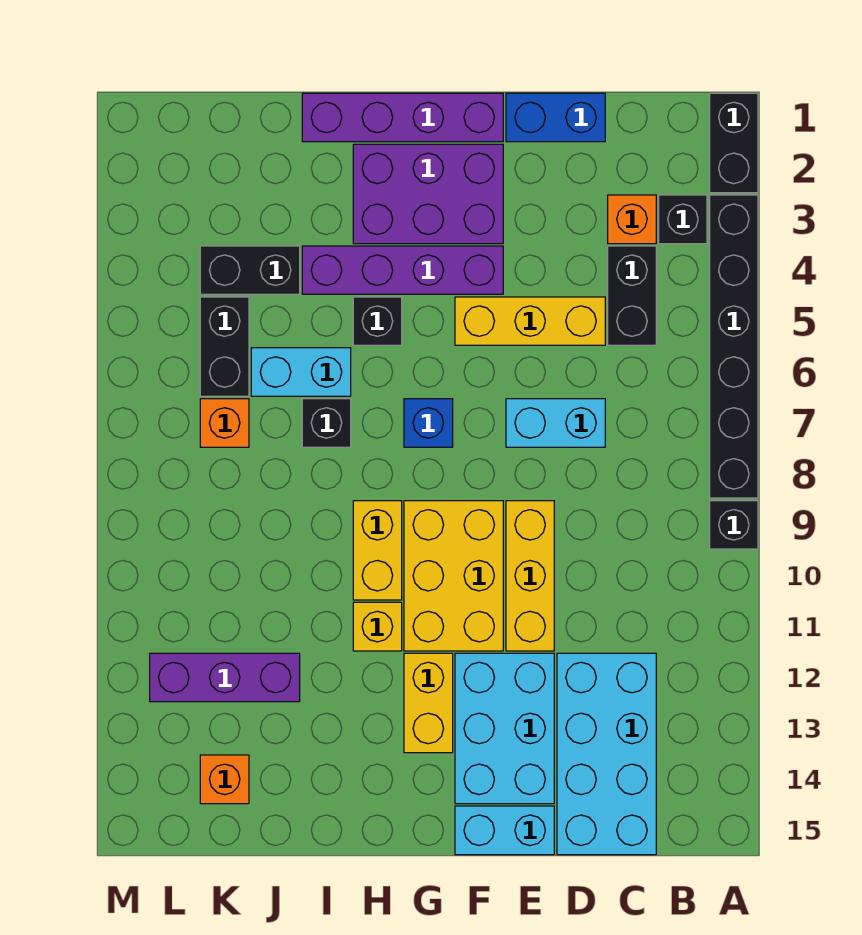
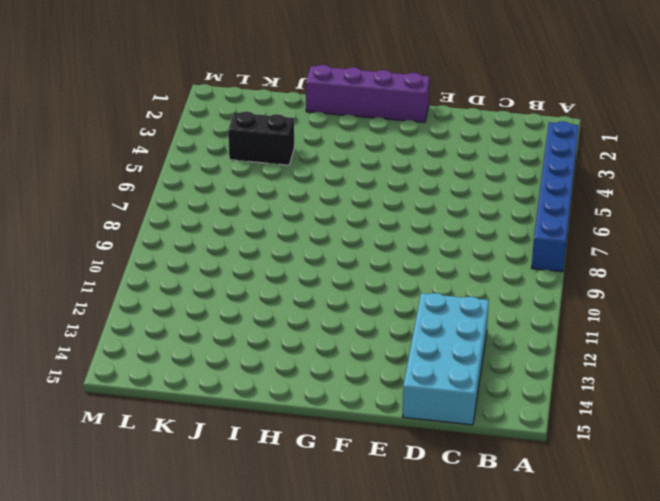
blue brick A3:A8 level 1 -> black brick A3:A8 level 1
none -> black brick A1:A2 level 1
none -> black brick A9 level 1
none -> black brick B3 level 1

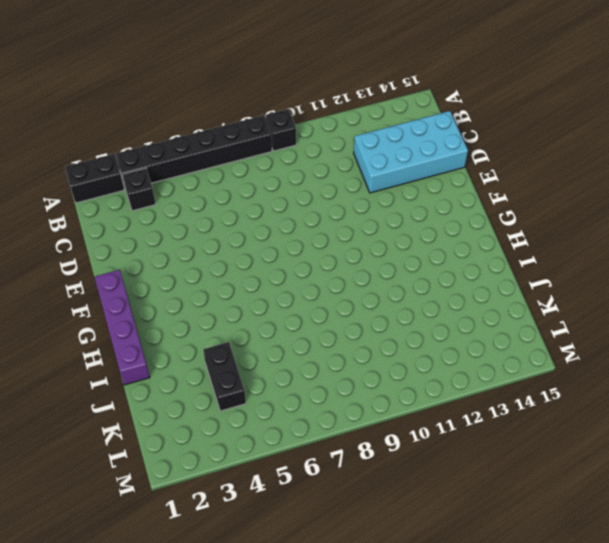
none -> orange brick C3 level 1
none -> black brick C4:C5 level 1
none -> blue brick D1:E1 level 1

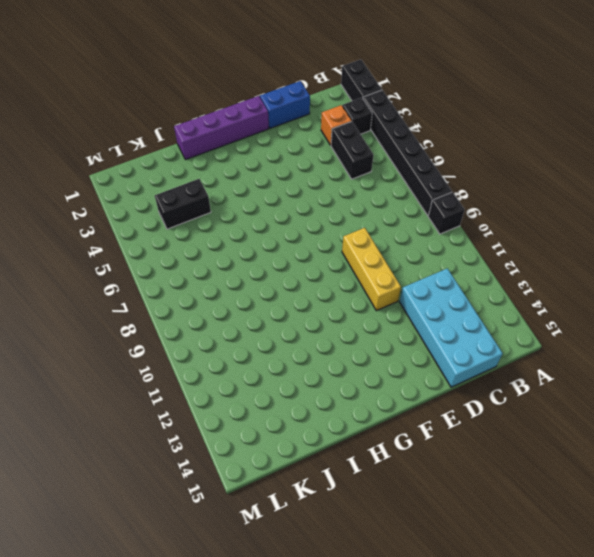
none -> yellow brick D5:F5 level 1
none -> cyan brick D7:E7 level 1
none -> cyan brick E12:F14 level 1

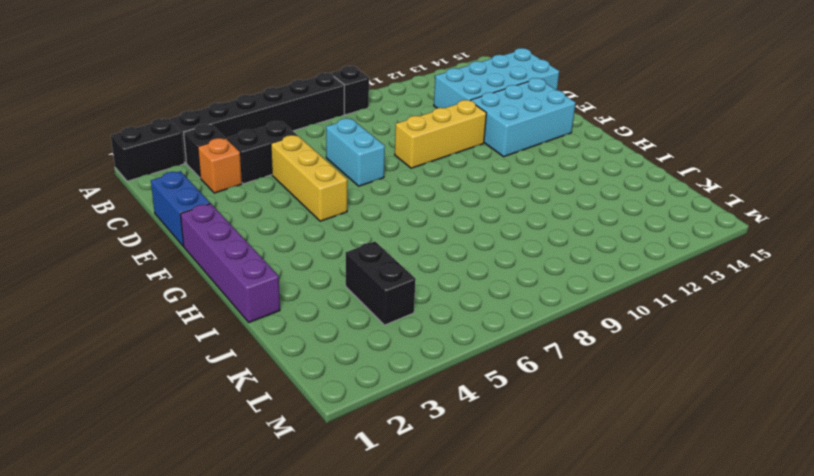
none -> cyan brick E15:F15 level 1
none -> purple brick F2:H3 level 1
none -> purple brick F4:I4 level 1

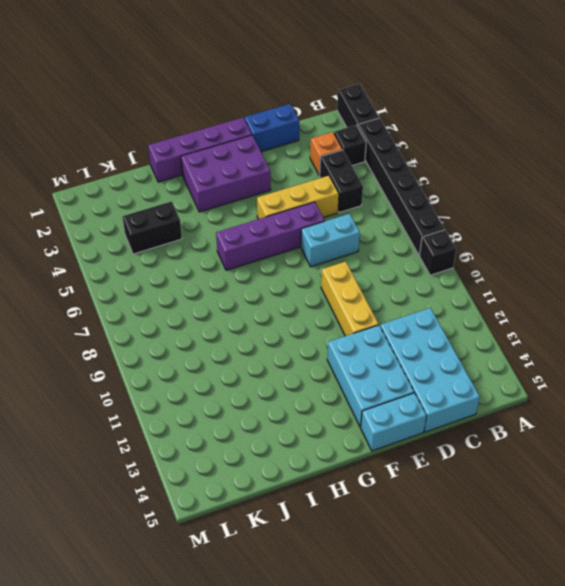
purple brick E6:H6 level 1 -> purple brick F4:I4 level 1
none -> yellow brick F9:G11 level 1
none -> blue brick G7 level 1
none -> yellow brick G12:G13 level 1

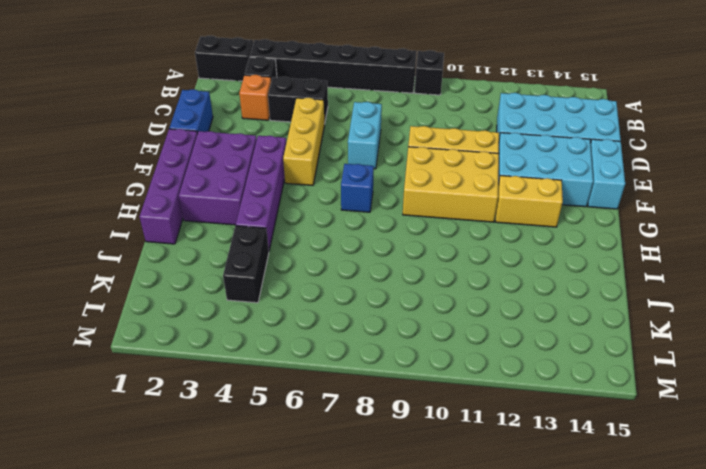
none -> black brick H5 level 1
none -> yellow brick H9:H10 level 1
none -> yellow brick H11 level 1

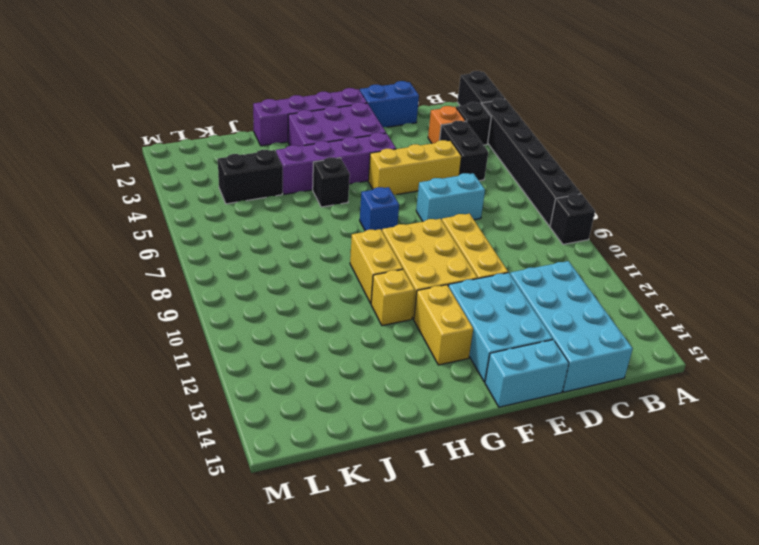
none -> cyan brick I6:J6 level 1
none -> black brick I7 level 1
none -> purple brick J12:L12 level 1

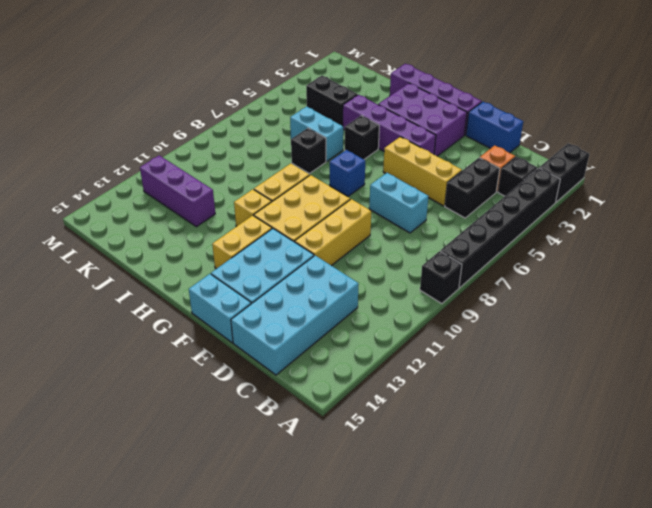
none -> black brick K5:K6 level 1
none -> orange brick K7 level 1
none -> orange brick K14 level 1

